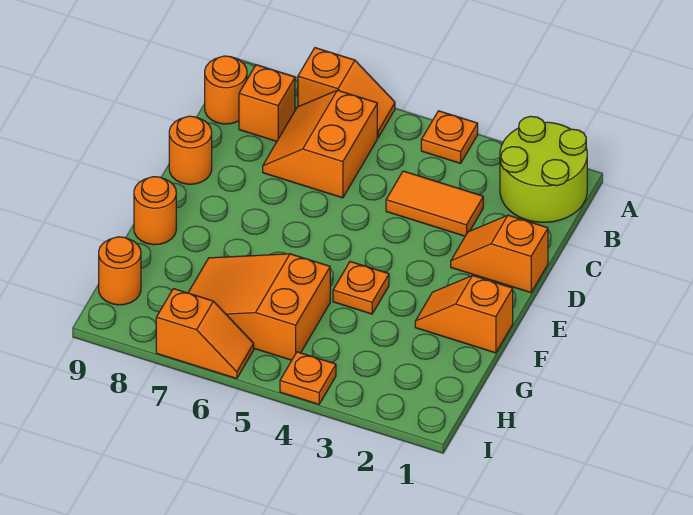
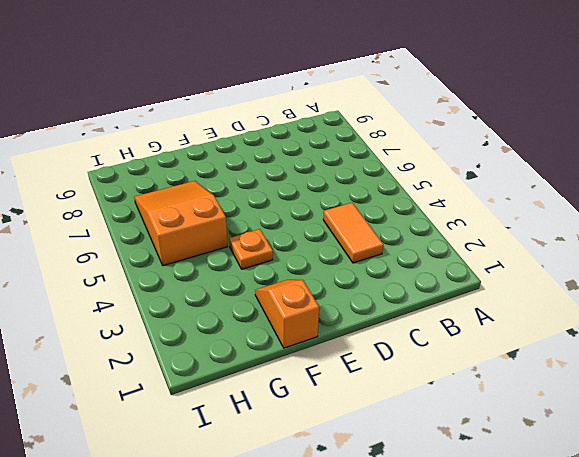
none -> lime round brick A1:B2 level 1
none -> orange plate A4 level 1
none -> orange slope A6:A7 level 1 top 7

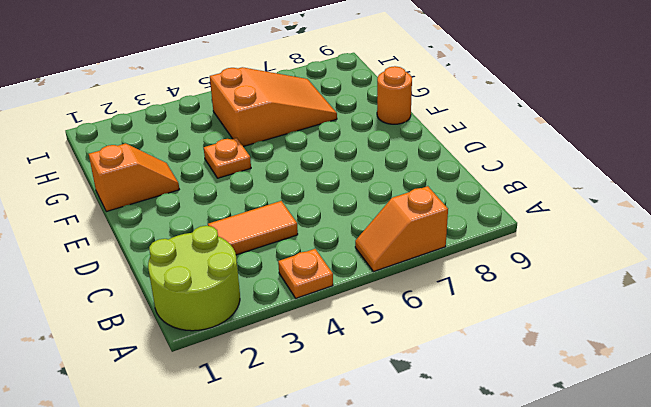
none -> orange slope B6:C7 level 1 top 6
none -> orange brick B8 level 1
none -> orange round brick B9 level 1

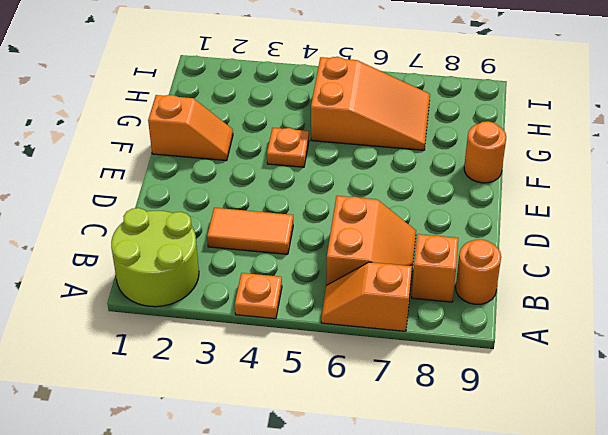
none -> orange slope D1:D2 level 1 top 1
none -> orange round brick D9 level 1
none -> orange round brick H9 level 1

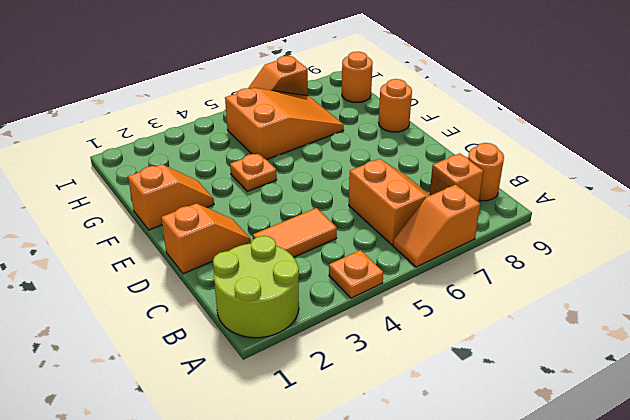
none -> orange round brick D9 level 1
none -> orange plate I4 level 1

